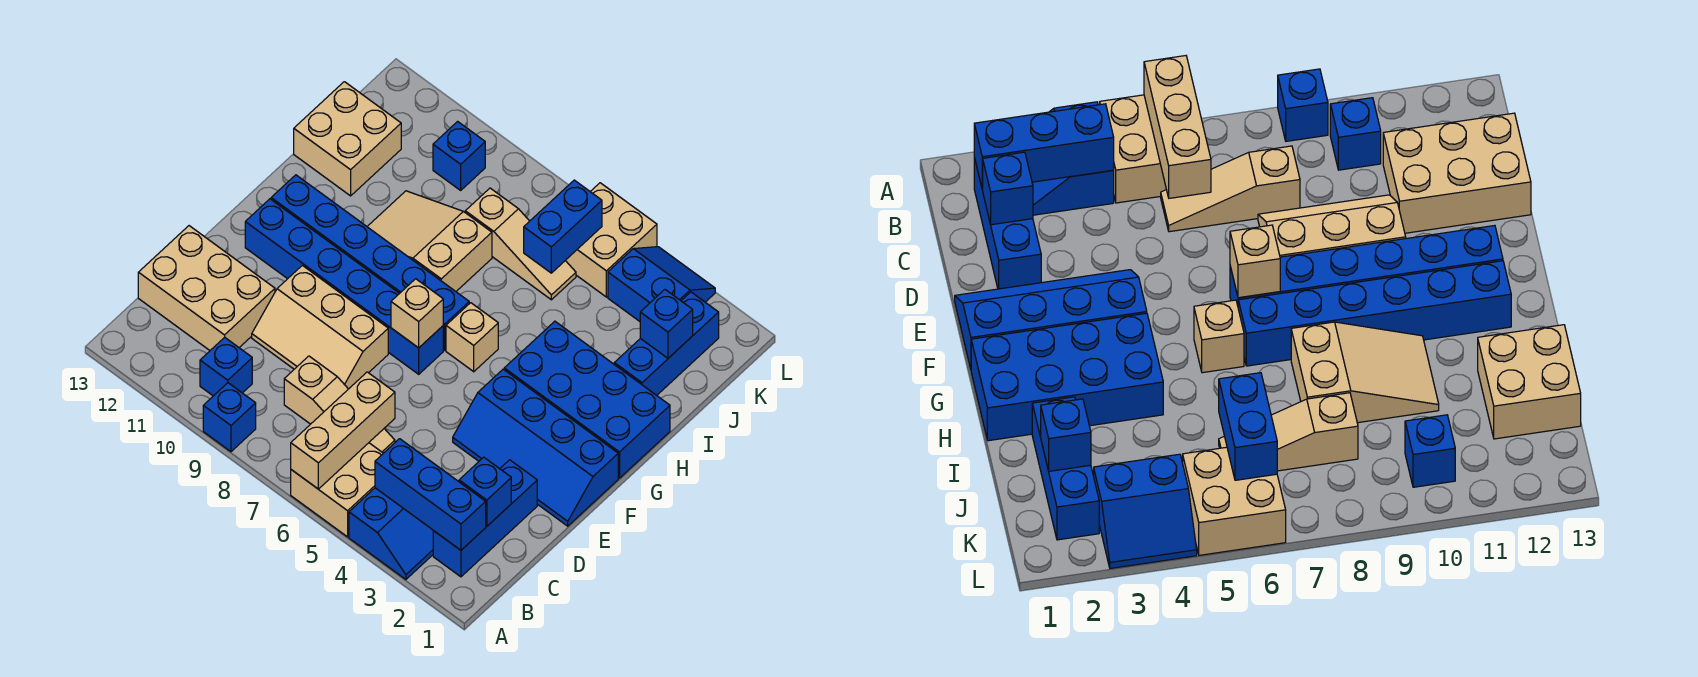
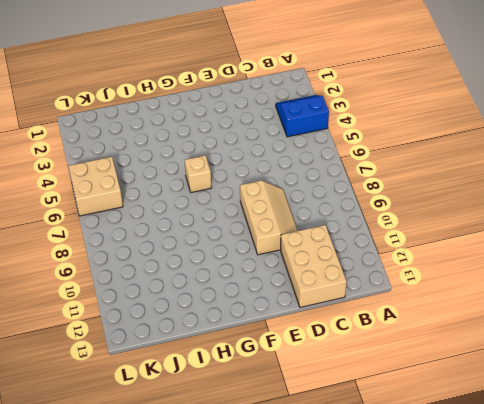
none -> tan brick A5:B6 level 1
none -> blue brick A9 level 1
none -> blue brick B2:D2 level 1

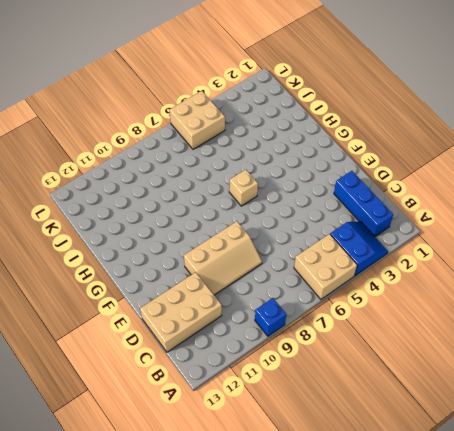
none -> blue brick B10 level 1
none -> tan slope C6:C8 level 1 top 8
none -> blue slope E1:F4 level 1 top F

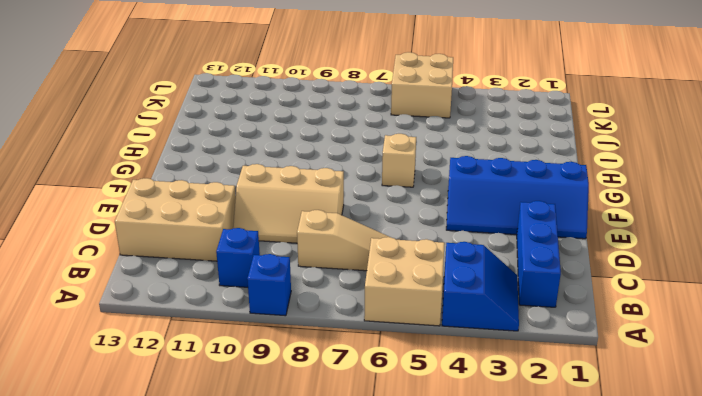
none -> blue brick F7:F12 level 1
none -> blue brick G1:H4 level 1
none -> blue brick G7:G12 level 1

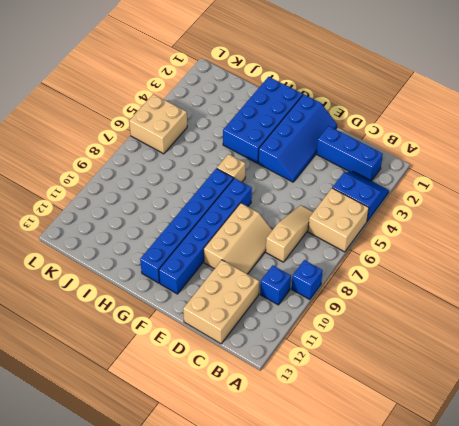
none -> tan slope H8:I10 level 1 top 8
none -> blue brick I2:K2 level 1
none -> tan brick I12:J13 level 1

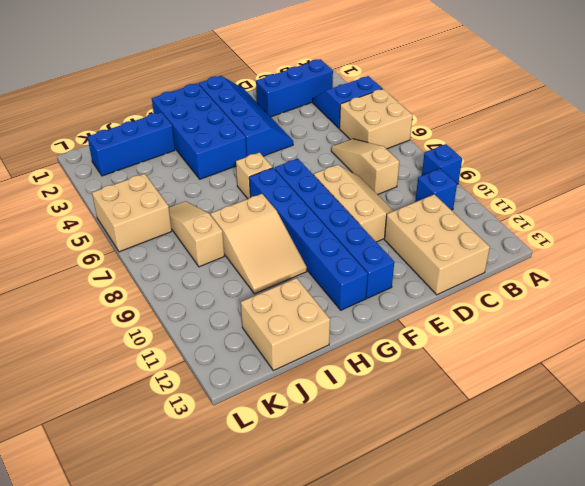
none -> blue slope K3:L4 level 1 top K
none -> blue brick K10 level 1
none -> tan brick A6:C6 level 2

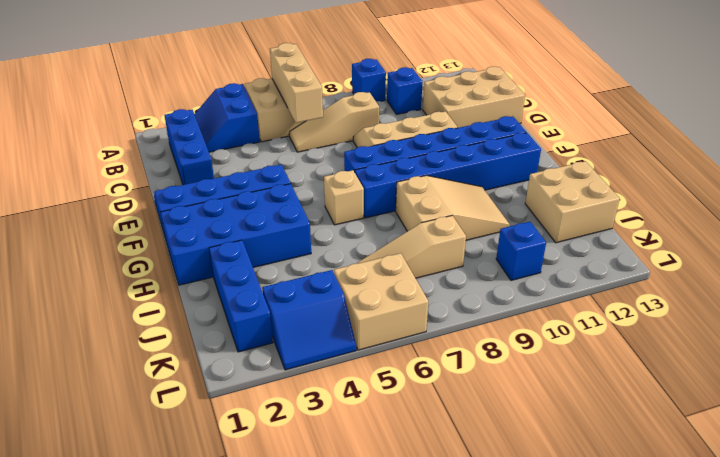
none -> blue brick B2:B4 level 2
none -> blue brick C2 level 2
none -> tan brick F7 level 2

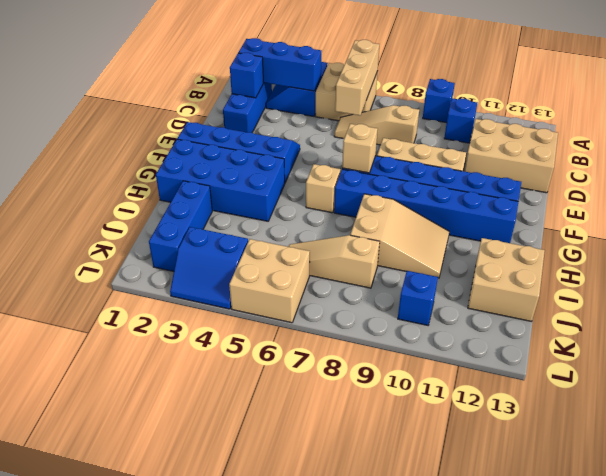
none -> blue brick J2 level 2
none -> blue brick J6:K6 level 2

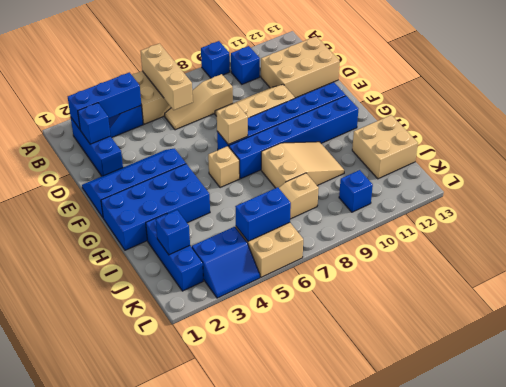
blue brick K5:K6 level 2 -> blue brick J6:K6 level 2

